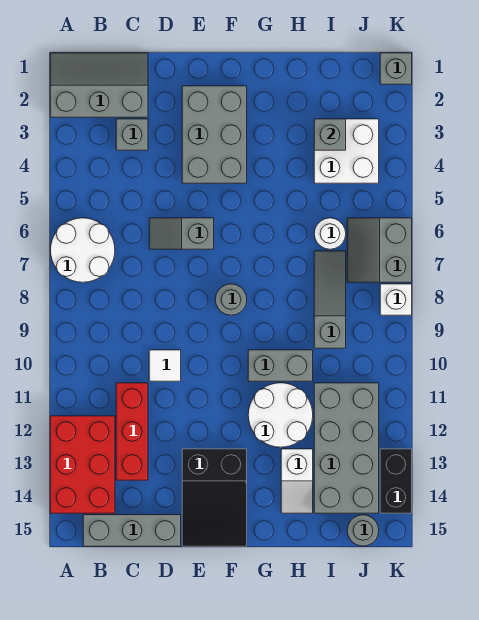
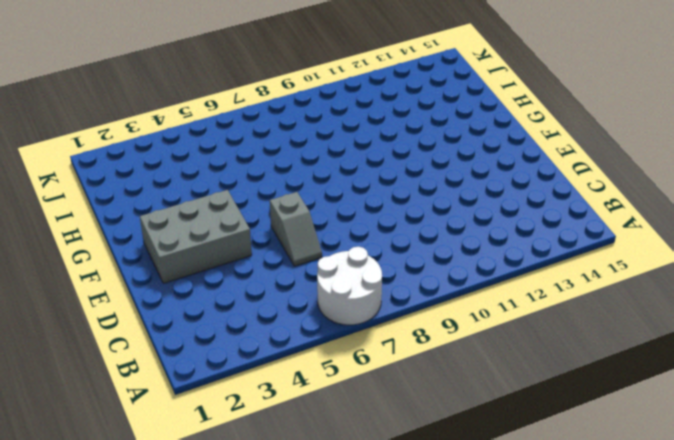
none -> grey slope A1:C2 level 1 top 2
none -> red brick A12:B14 level 1
none -> grey brick B15:D15 level 1

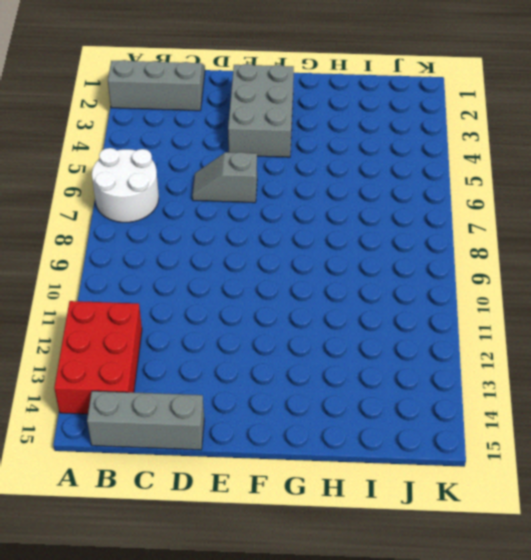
none -> grey brick C3 level 1
none -> red brick C11:C13 level 1
none -> white tile D10 level 1

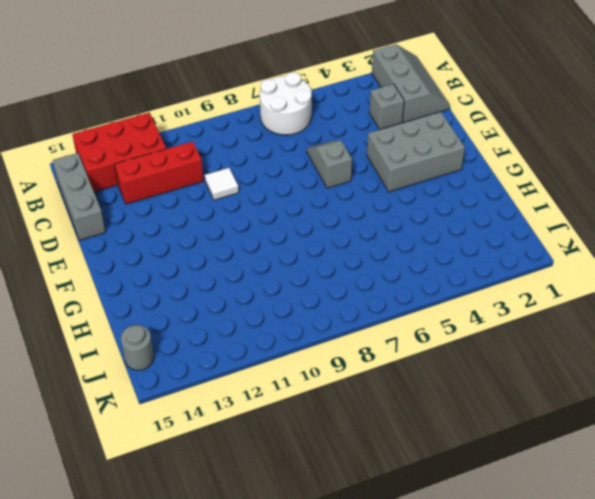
none -> black slope E13:F15 level 1 top 13
none -> grey round brick F8 level 1
none -> grey brick G10:H10 level 1

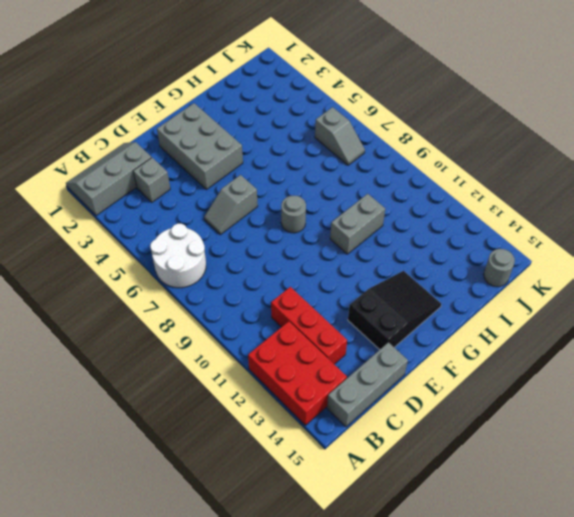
black slope E13:G14 level 1 top E -> black slope E13:F15 level 1 top 13
grey slope J6:J7 level 1 top 6 -> grey slope J6:K7 level 1 top K
none -> white tile D10 level 1
none -> white round brick G11:H12 level 1
none -> white slope H13:H14 level 1 top 13

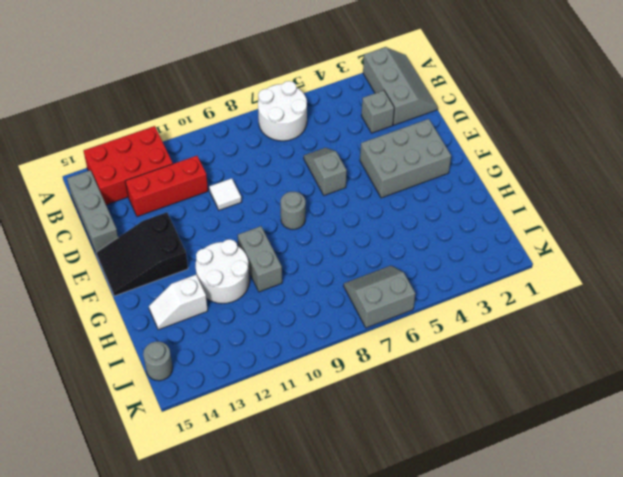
none -> white brick I3:J4 level 1
none -> white round brick I6 level 1
none -> grey slope I7:I9 level 1 top 9

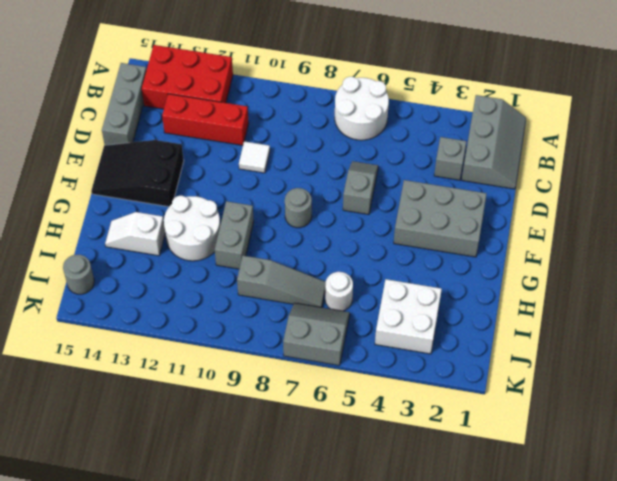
none -> grey brick I11:J14 level 1
none -> grey brick K1 level 1
none -> white brick K8 level 1

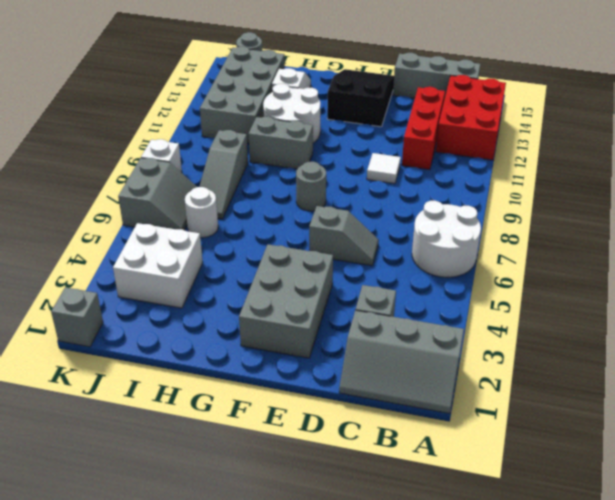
none -> black brick K13:K14 level 1
none -> grey brick I3 level 2

